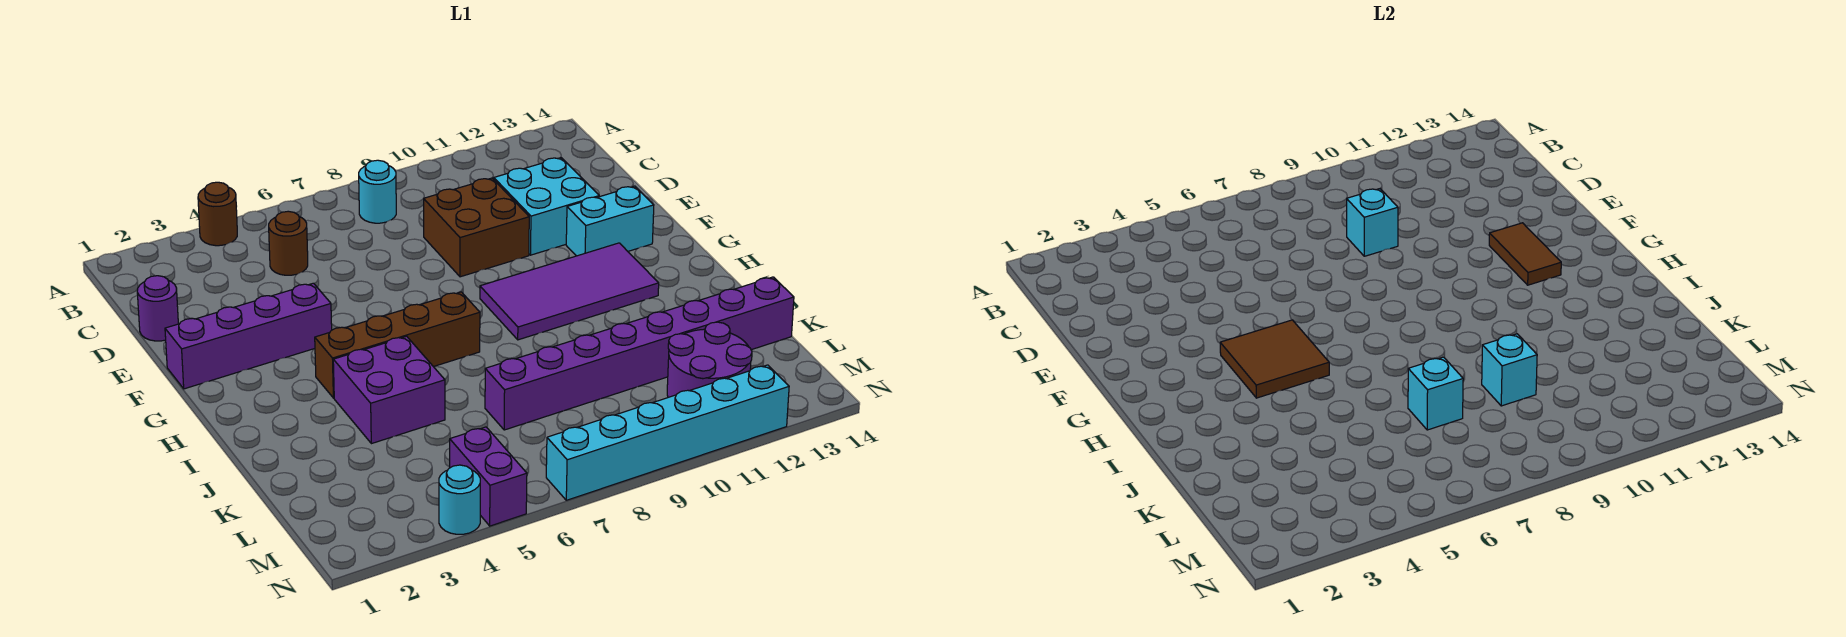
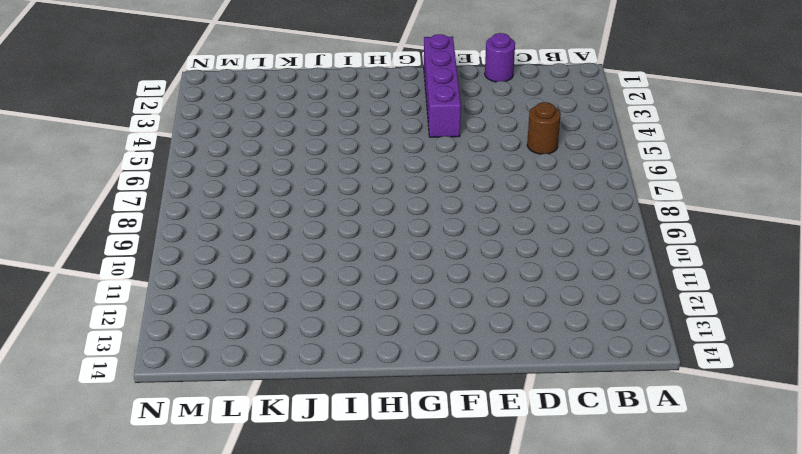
none -> brown round brick A4 level 1
none -> cyan round brick B8 level 1
none -> brown brick D9:E10 level 1

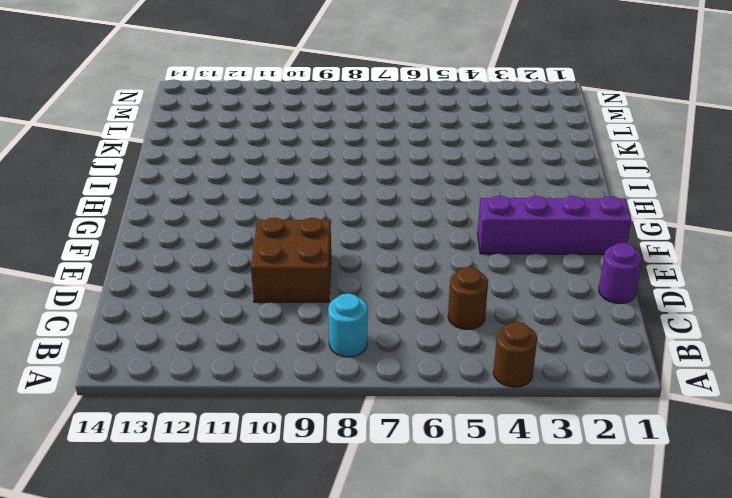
none -> cyan brick D11:E12 level 1
none -> cyan brick F12:F13 level 1
none -> purple tile G9:H12 level 1

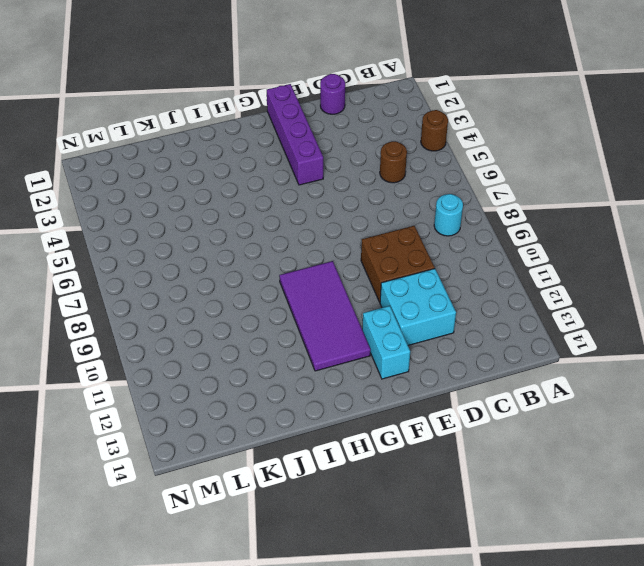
none -> brown brick H4:H7 level 1
none -> purple brick I4:J5 level 1
none -> purple brick K7:K14 level 1

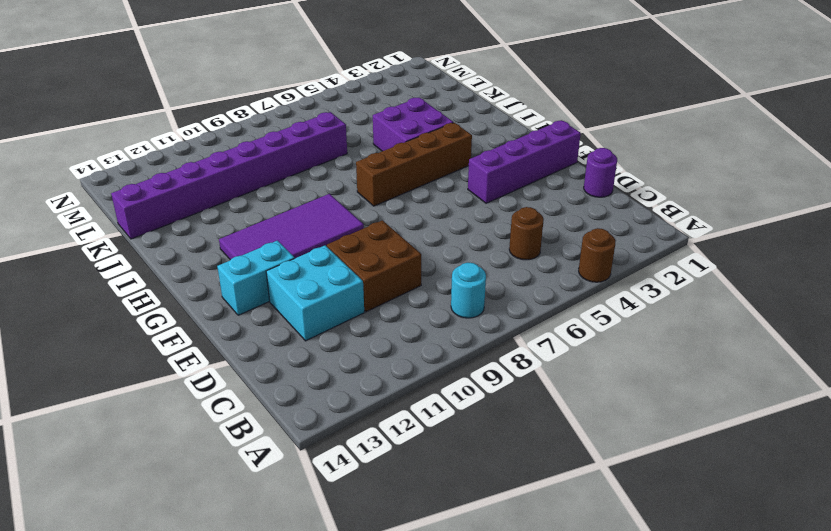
none -> purple round brick L11:M12 level 1
none -> purple brick M5:N5 level 1
none -> cyan round brick N4 level 1

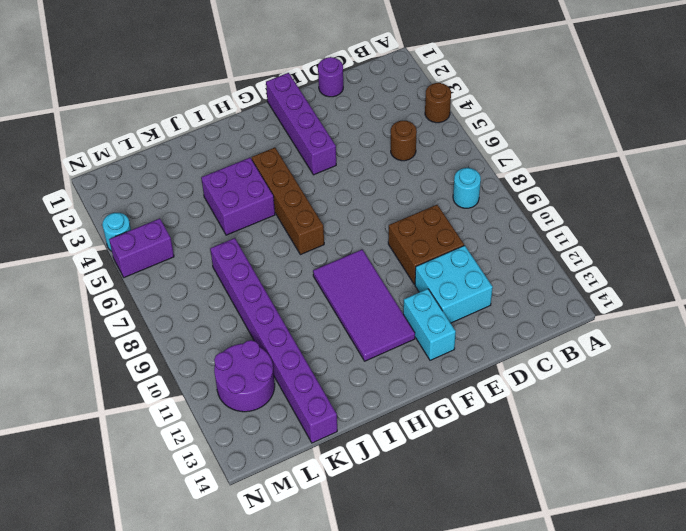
none -> cyan brick N7:N12 level 1
none -> cyan brick D9 level 2
none -> brown tile F12:G12 level 2

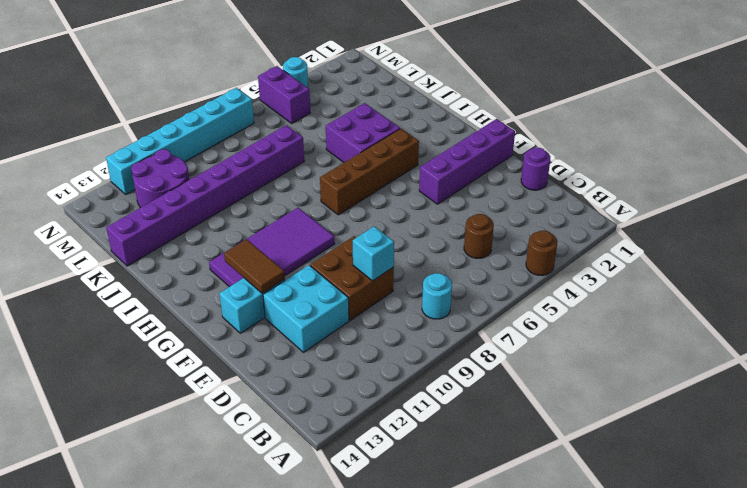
none -> brown tile G4:H5 level 2
none -> cyan brick K7 level 2
none -> cyan brick K9 level 2

